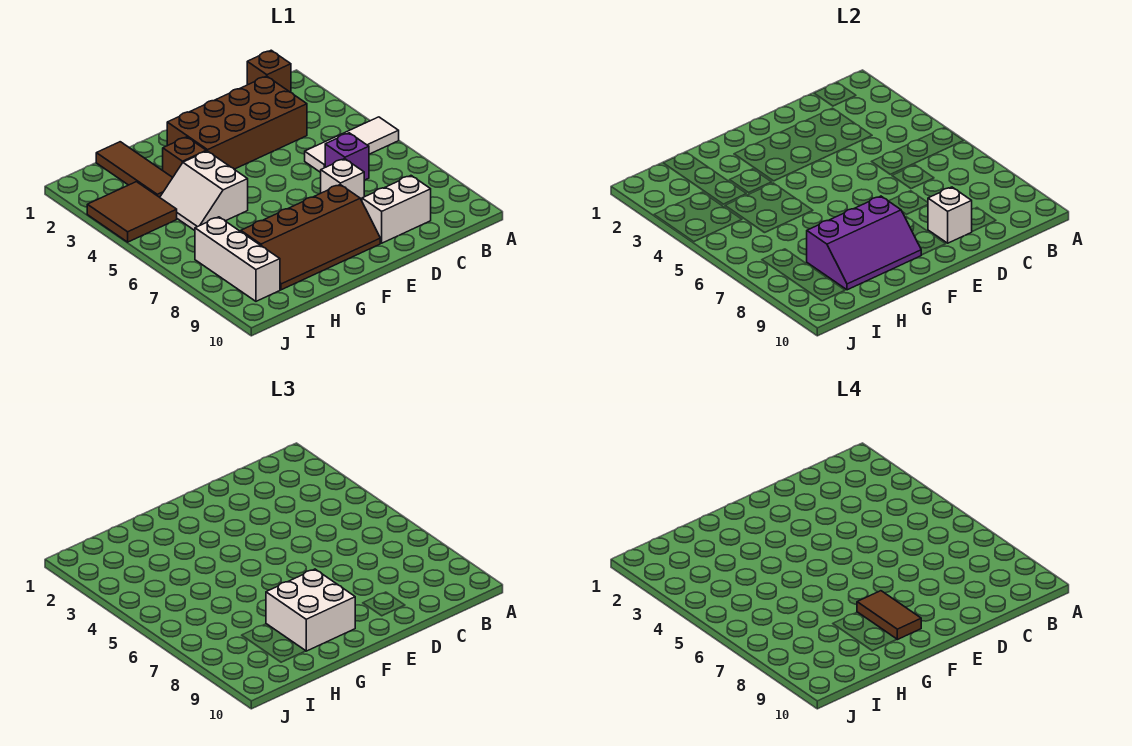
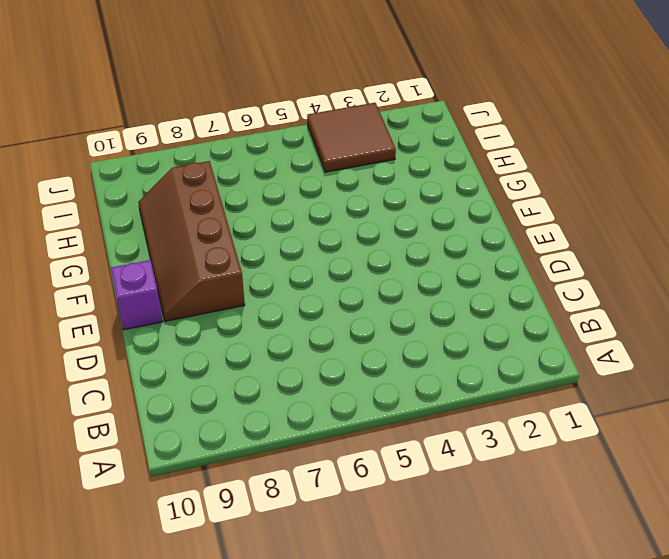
purple brick E10 level 1 -> purple brick C6 level 1
none -> white tile A5:C5 level 1
none -> brown brick B1 level 1
none -> brown brick C2:F3 level 1

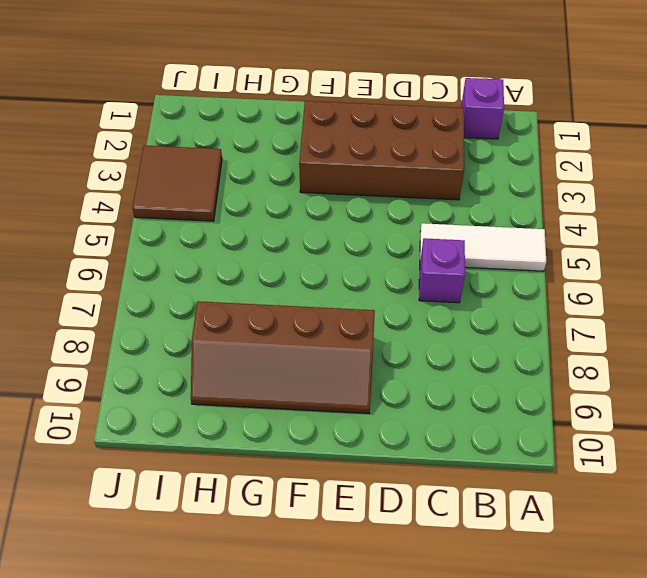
purple brick B1 level 1 -> brown brick B1 level 1
none -> white brick C9:D9 level 1
none -> white brick D7 level 1
none -> brown brick G3 level 1

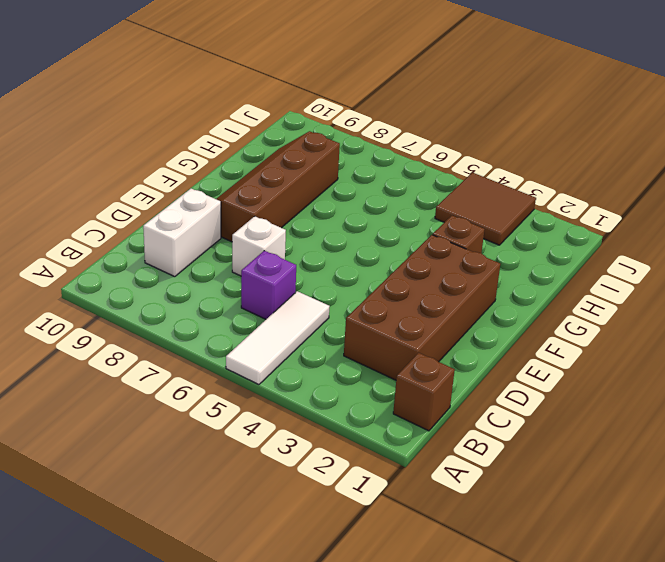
none -> white slope G4:H5 level 1 top G
none -> brown tile H1:H3 level 1
none -> white brick I7:I9 level 1

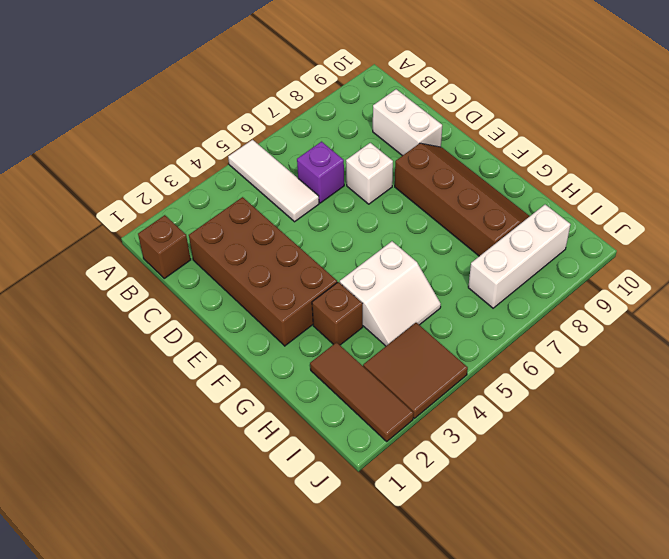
brown tile H2:J2 level 1 -> brown tile H1:H3 level 1
none -> white brick D9 level 2
none -> purple slope F8:H9 level 2 top 8
none -> white brick F8:G9 level 3

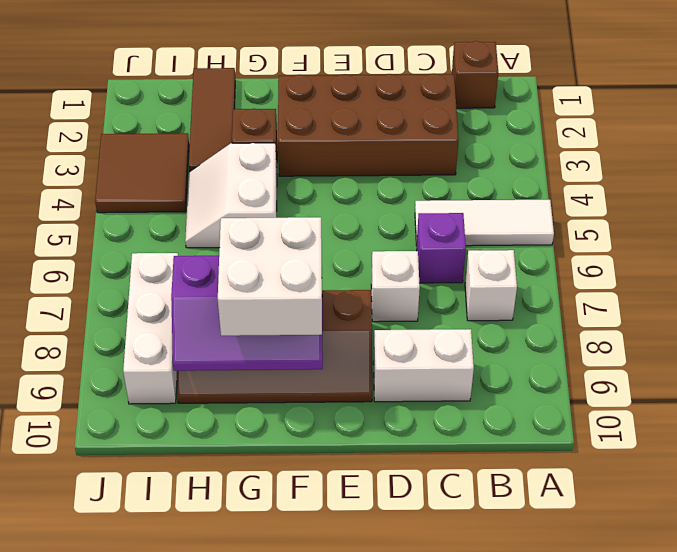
white brick B7 level 1 -> white brick D9 level 2
none -> brown tile F8:F9 level 4

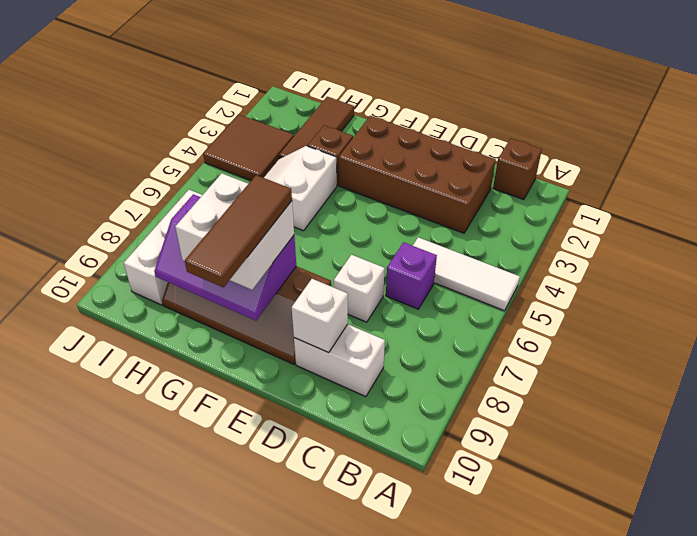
brown tile F8:F10 level 4 -> brown tile F8:F9 level 4

